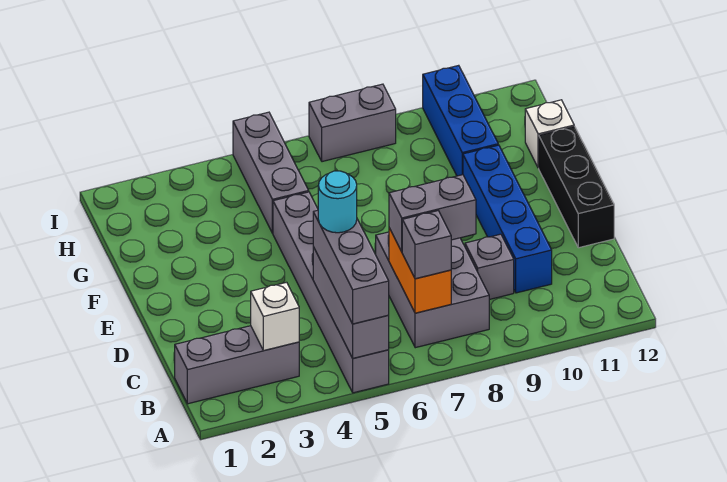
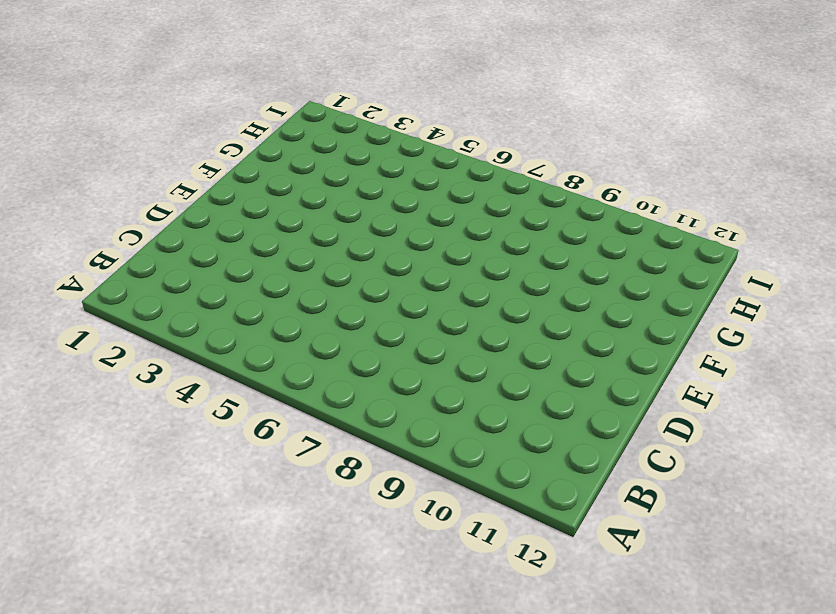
none -> grey brick A5:F5 level 1
none -> grey brick B1:B3 level 1
none -> grey brick B7:D8 level 1

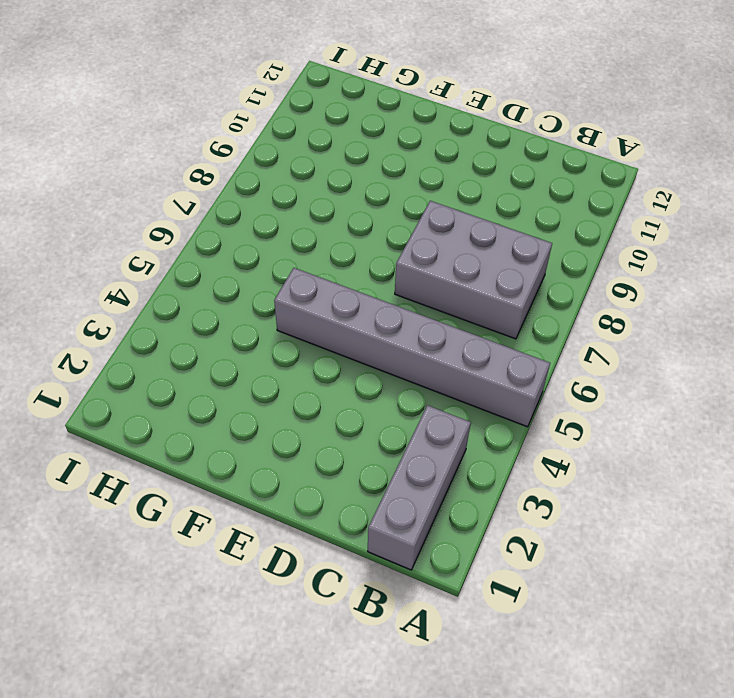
none -> grey brick C9 level 1
none -> blue brick C10:F10 level 1
none -> black brick D12:F12 level 1

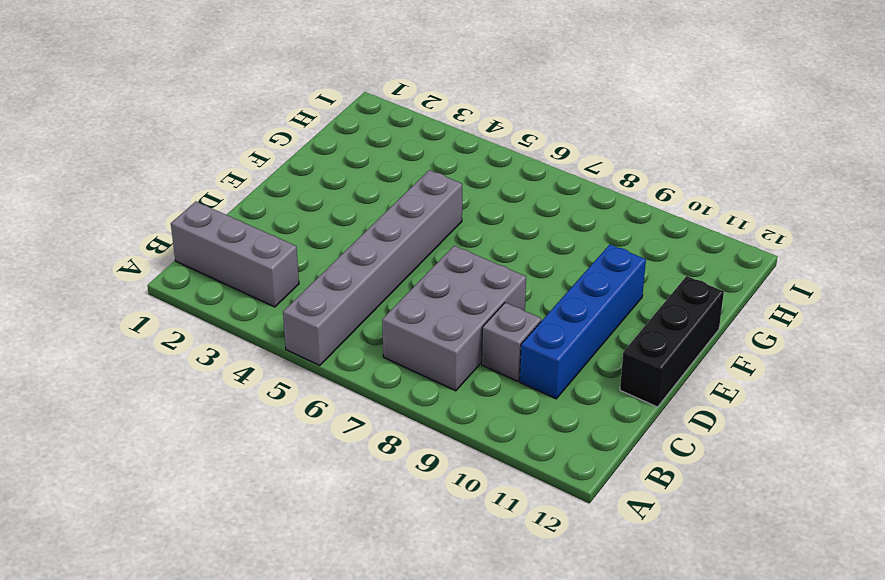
none -> grey brick G5:I5 level 1
none -> blue brick G10:I10 level 1
none -> white brick G12 level 1

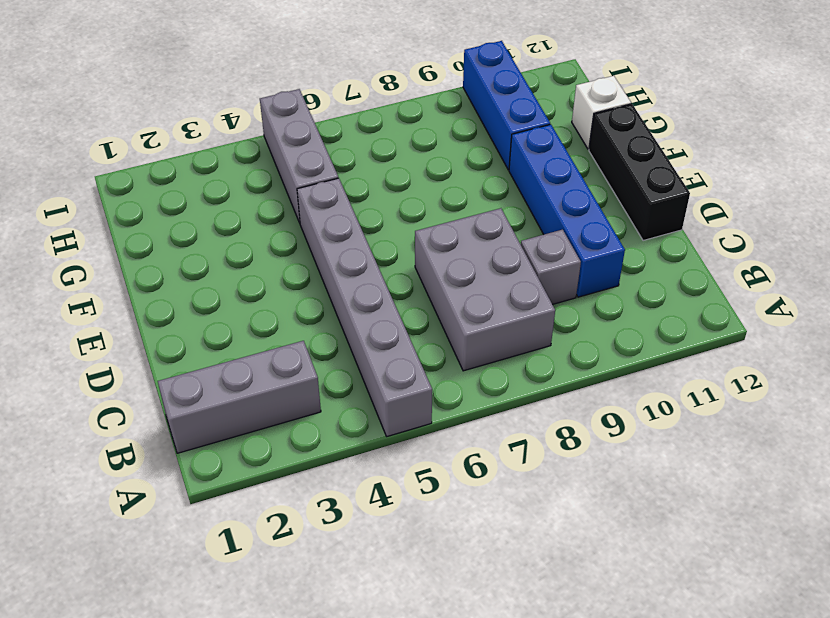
none -> grey brick I7:I8 level 1
none -> grey brick A5:C5 level 2
none -> white brick B3 level 2

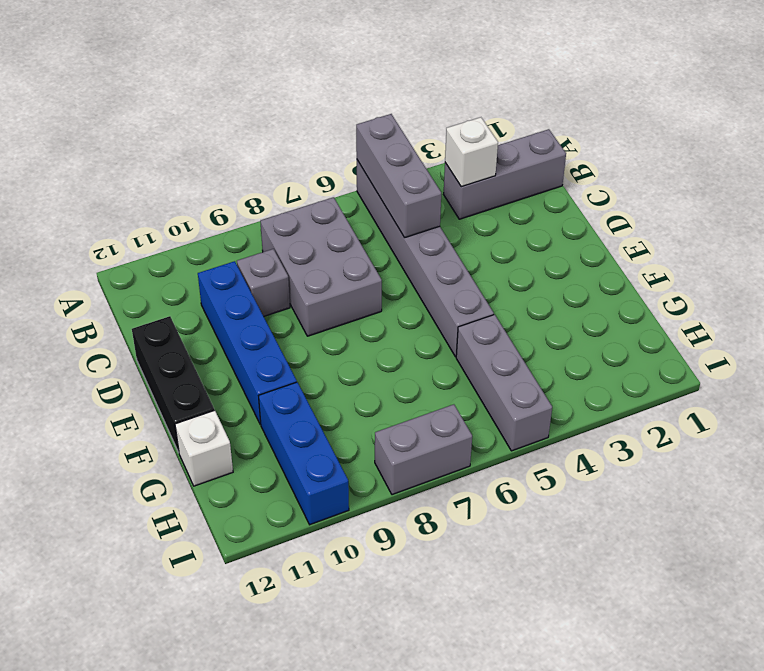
none -> orange brick B7:C7 level 2
none -> grey brick A5:C5 level 3
none -> grey brick B7 level 3

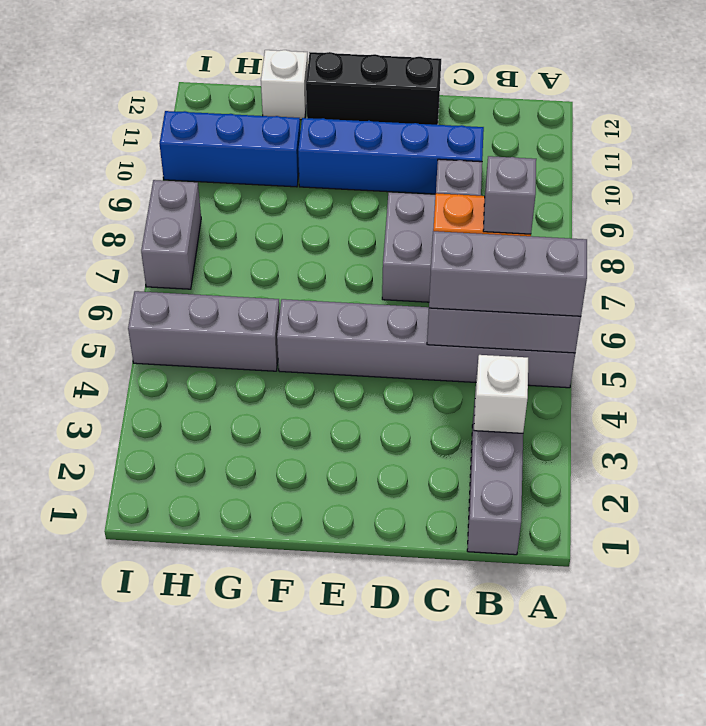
none -> grey brick C7:C8 level 3
none -> cyan round brick C5 level 4

